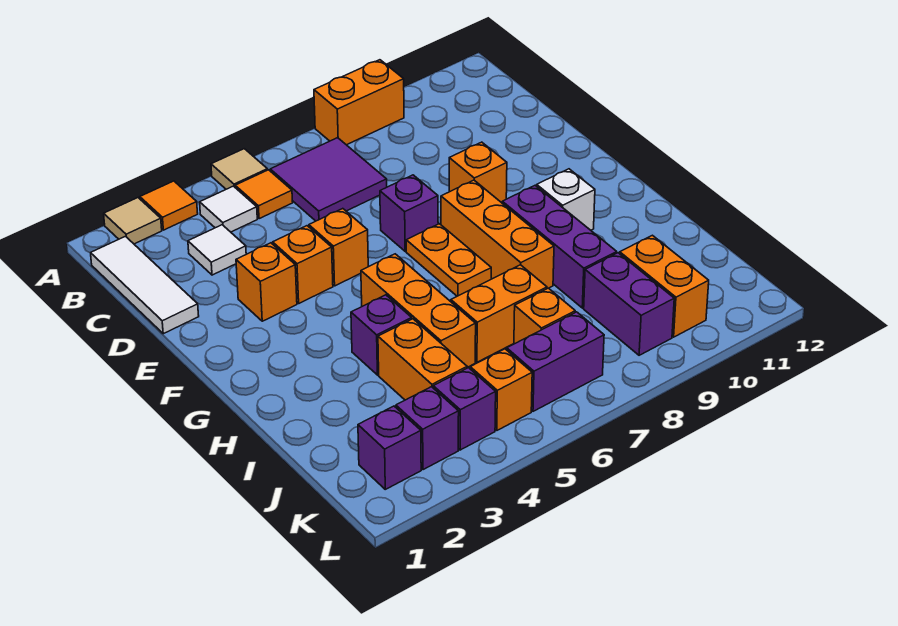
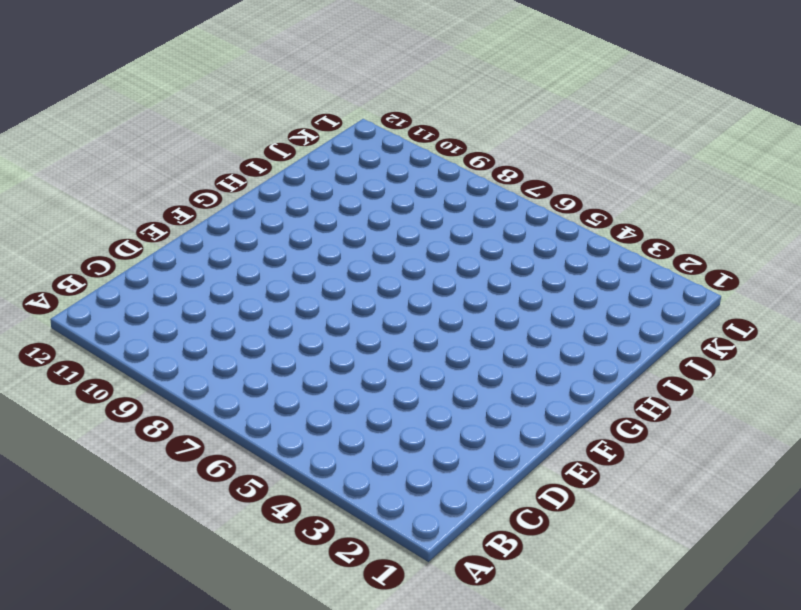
none -> tan tile A2 level 1
none -> orange tile A3 level 1
none -> tan tile A5 level 1
none -> orange brick A8:A9 level 1

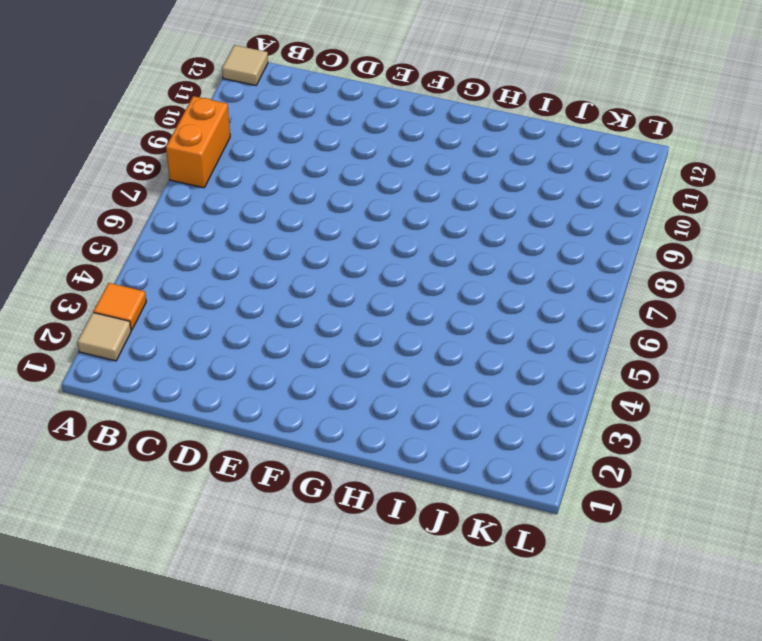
tan tile A12 level 1 -> tan tile A5 level 1
none -> white tile B1:D1 level 1
none -> white tile B4 level 1
none -> orange tile B5 level 1
none -> purple tile B6:C7 level 1

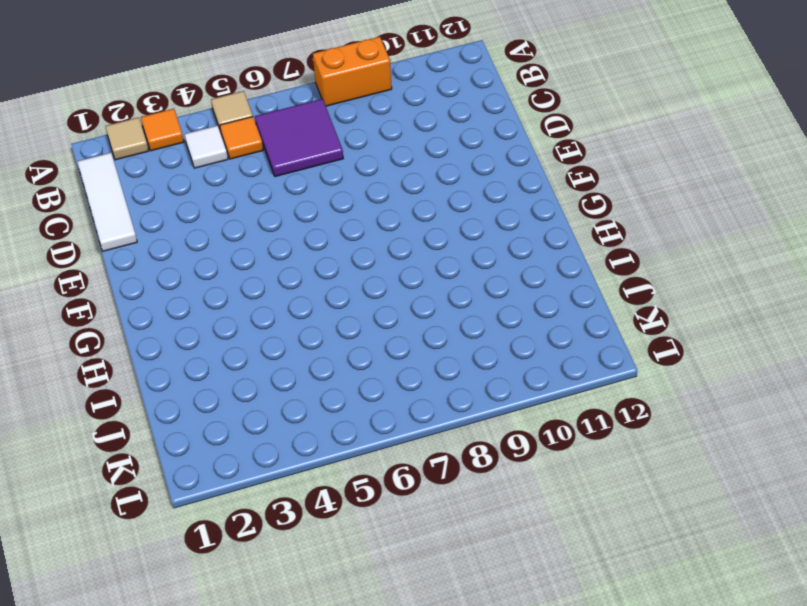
none -> white tile C3 level 1
none -> orange brick E3 level 1
none -> orange brick E4 level 1
none -> orange brick E5 level 1

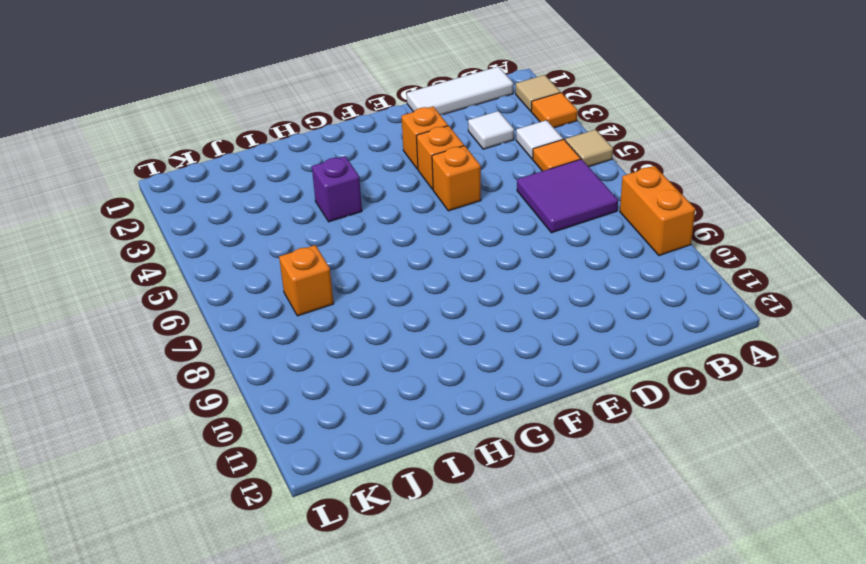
none -> purple brick E7 level 1
none -> orange brick E9 level 1
none -> orange plate F7:G7 level 1
none -> orange brick F8:H8 level 1

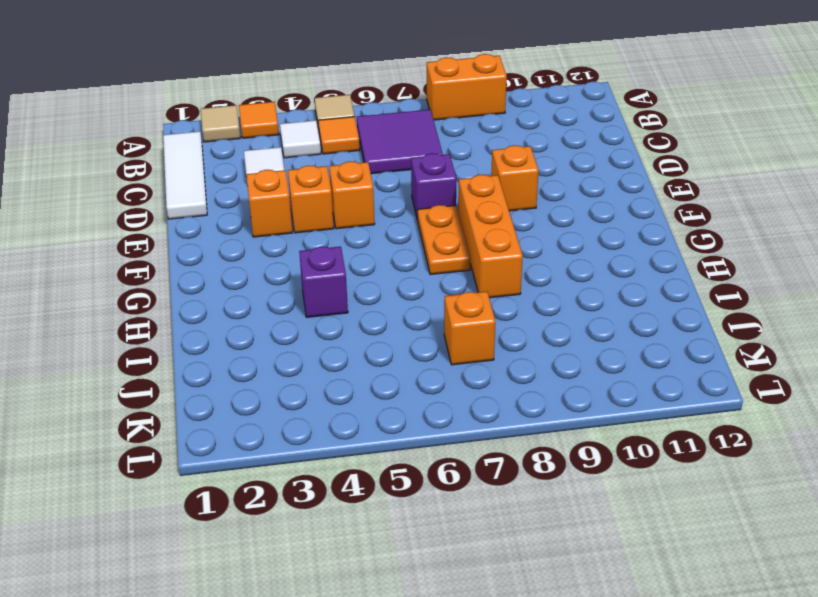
none -> orange brick G5:I5 level 1
none -> purple brick G9:I9 level 1
none -> white brick G10 level 1
none -> orange brick I4:J4 level 1

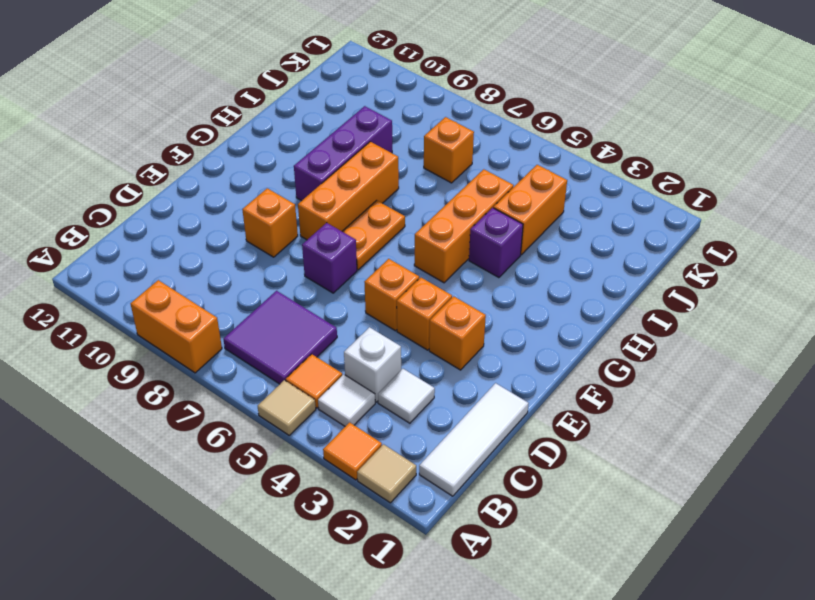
white brick C4 level 1 -> white brick G10 level 1
none -> orange brick I6:I7 level 1
none -> purple brick J9:K9 level 1
none -> orange brick J10:K10 level 1
none -> purple brick K2 level 1

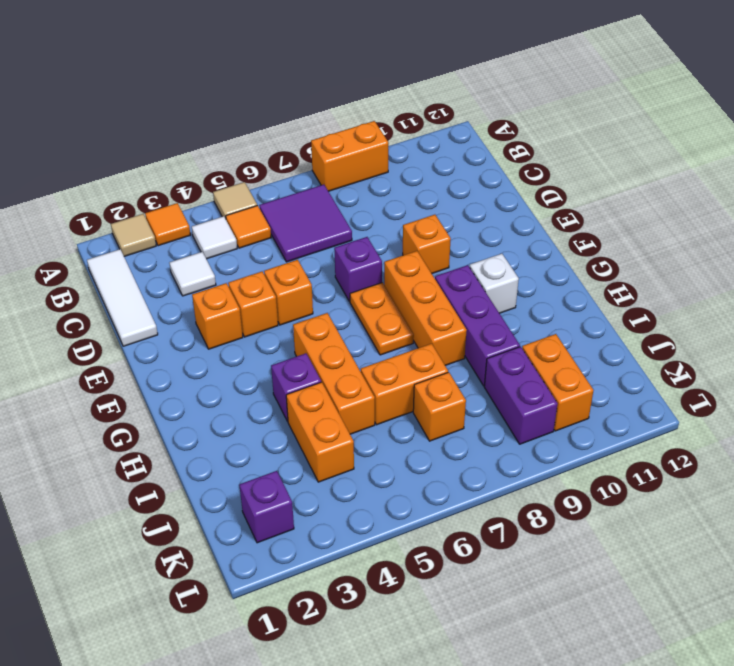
none -> purple brick K3 level 1
none -> purple brick K4 level 1
none -> orange brick K5 level 1
none -> purple brick K6:K7 level 1

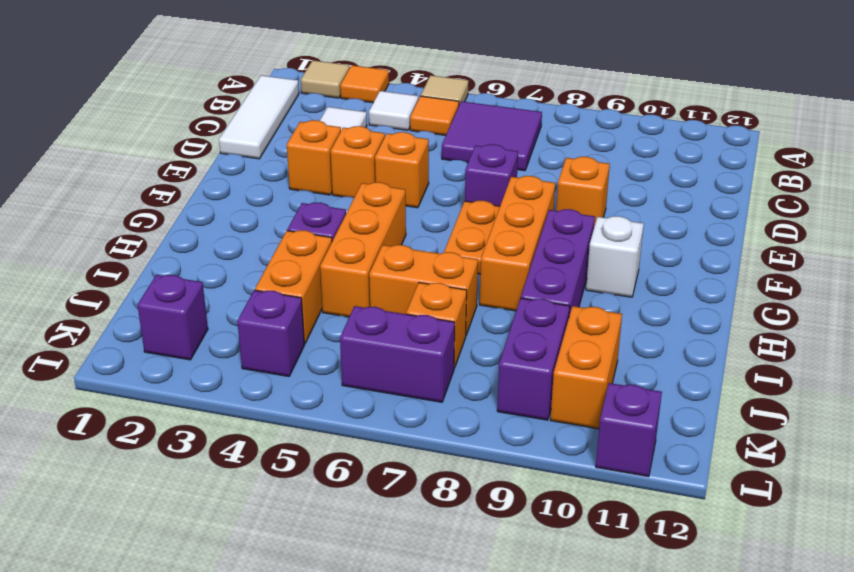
purple brick L11 level 1 -> purple brick K3 level 1
none -> orange brick A8:A9 level 1
none -> orange brick K5 level 1

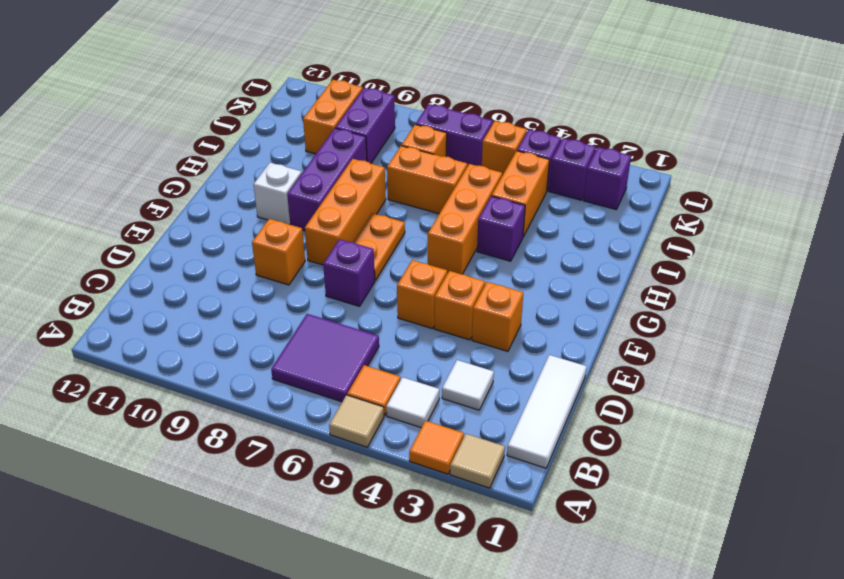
none -> orange brick A8:A9 level 1

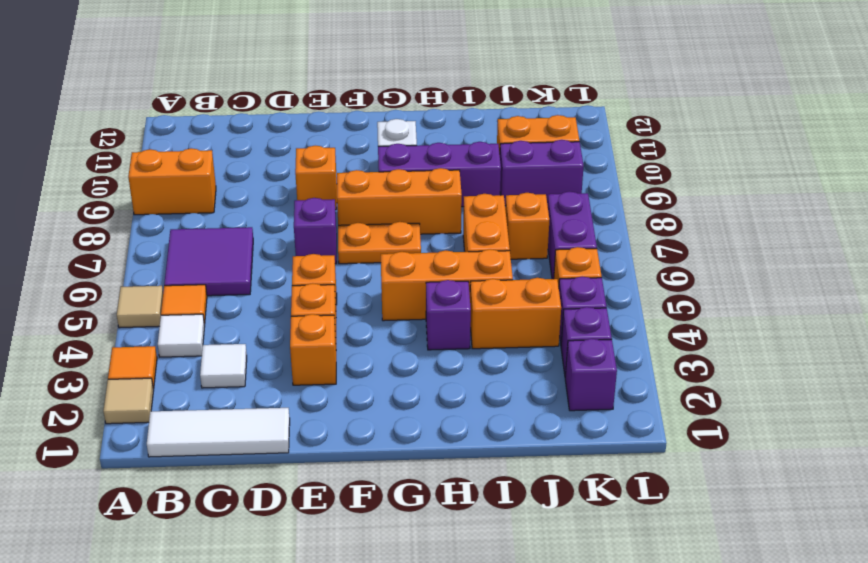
orange brick A9:B9 level 1 -> orange brick A8:A9 level 1

